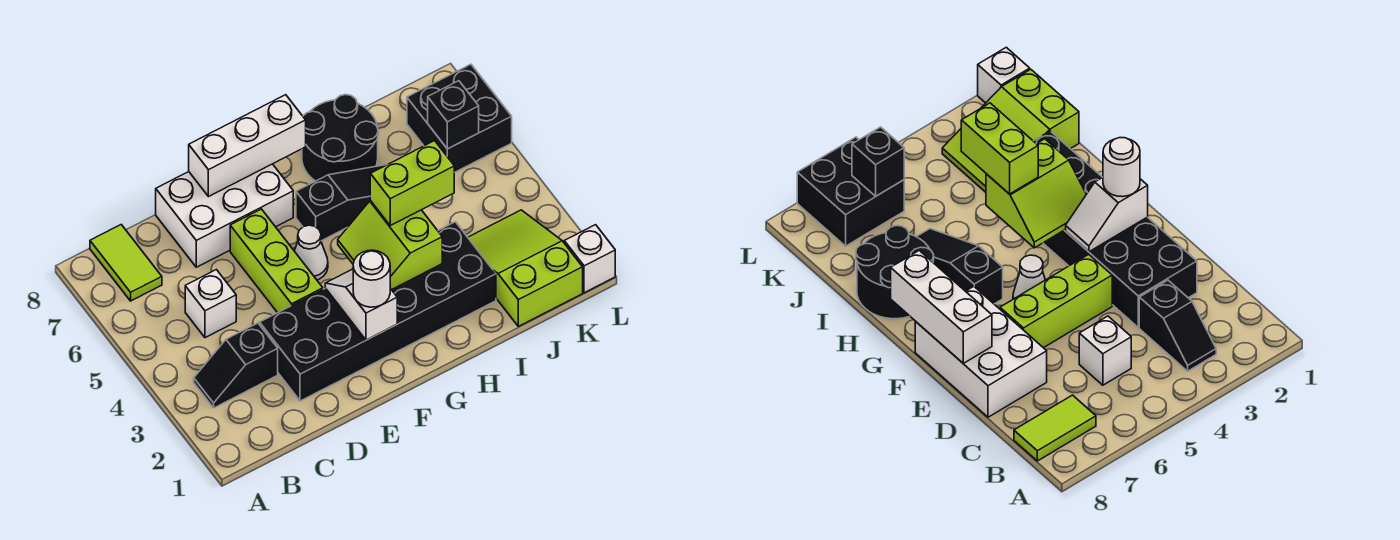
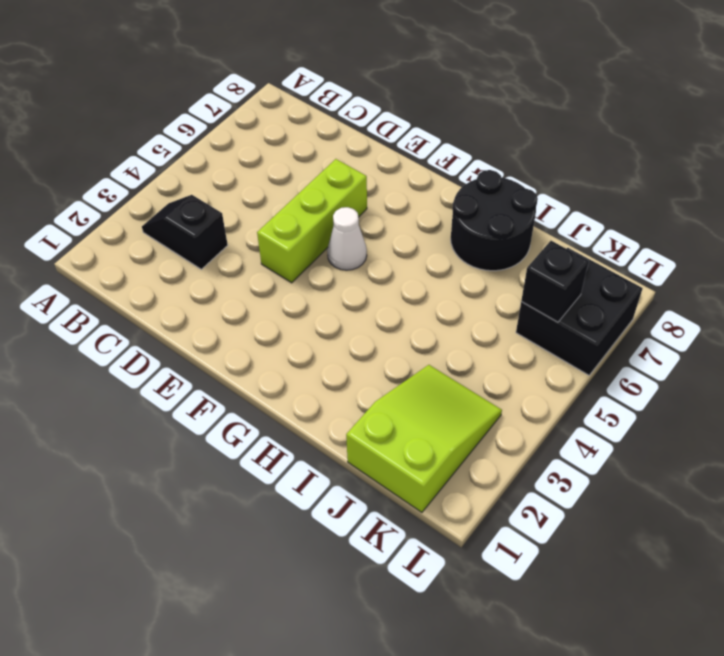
none -> lime tile B7:B8 level 1
none -> white brick C5 level 1
none -> black brick D2:I3 level 1

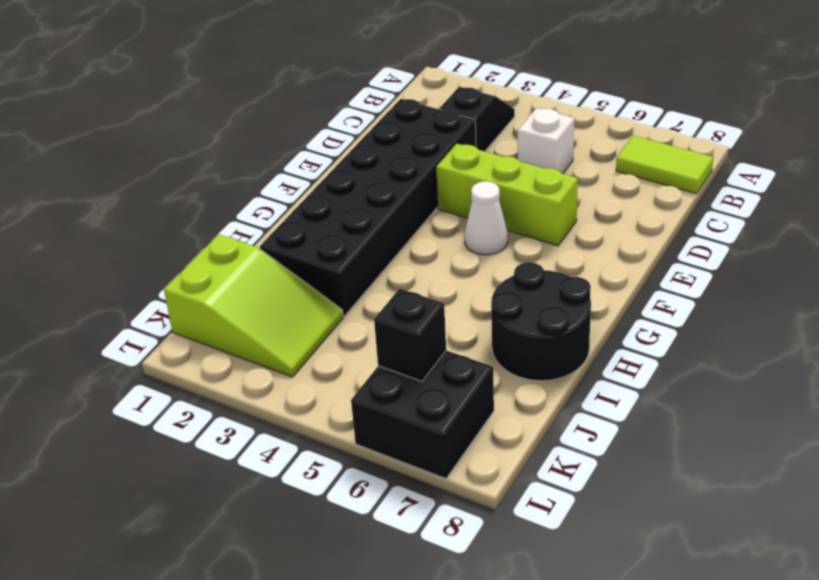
none -> white brick D7:F8 level 1
none -> black slope G6:I6 level 1 top G
none -> white brick L1 level 1

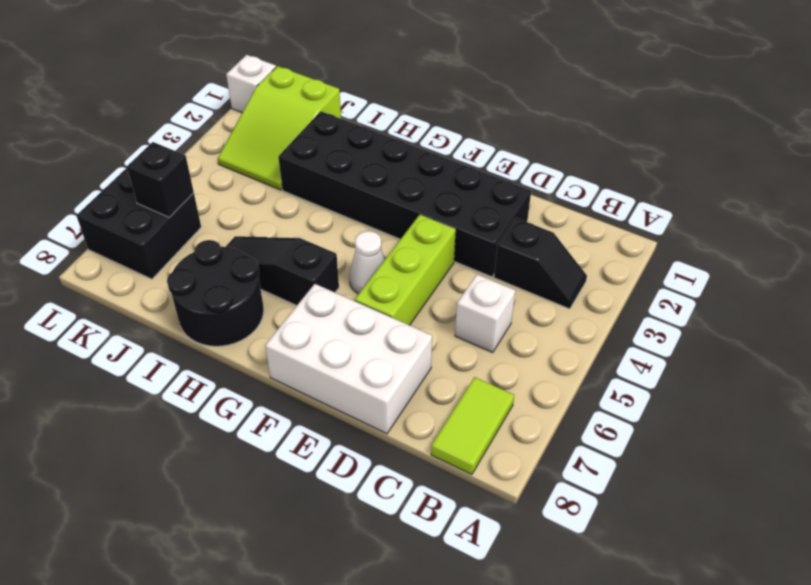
none -> white brick E8:G8 level 2
none -> white slope F2:F3 level 2 top 2
none -> lime slope G3:H4 level 2 top H

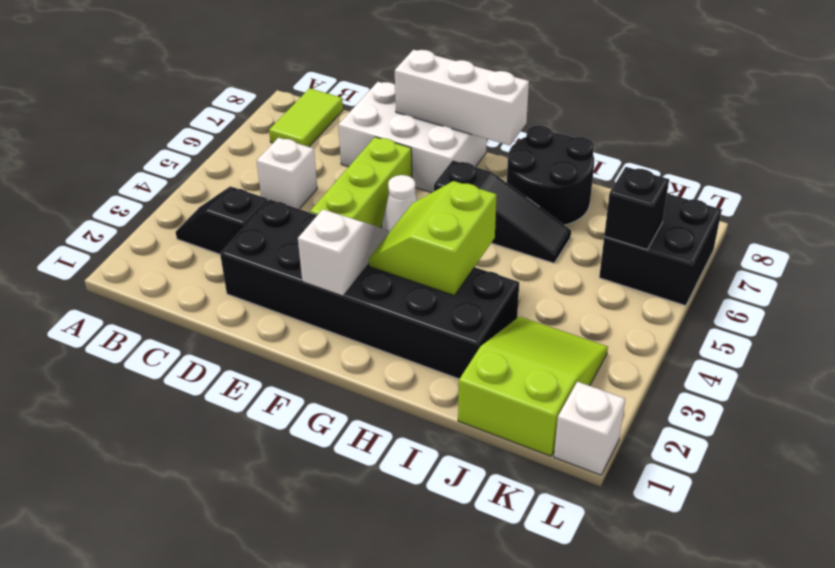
none -> white round brick F2 level 3
none -> lime brick H4:I4 level 3

